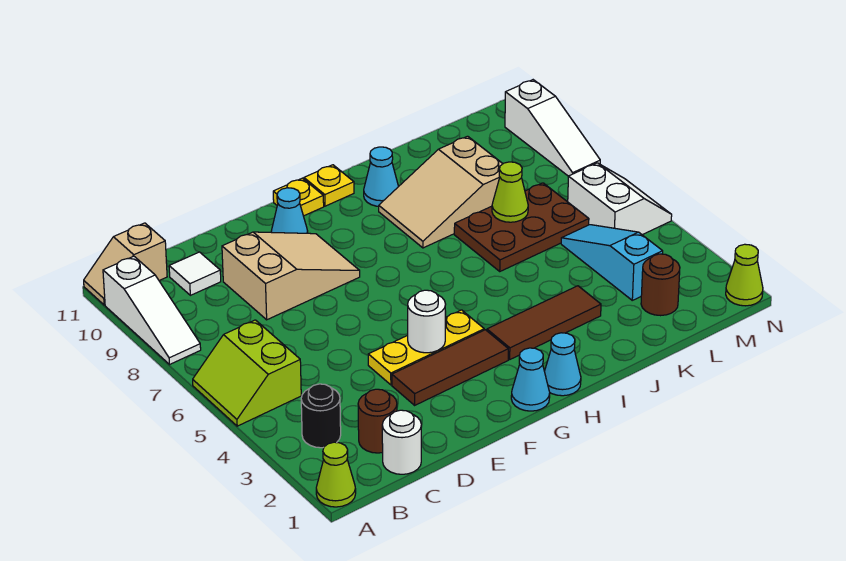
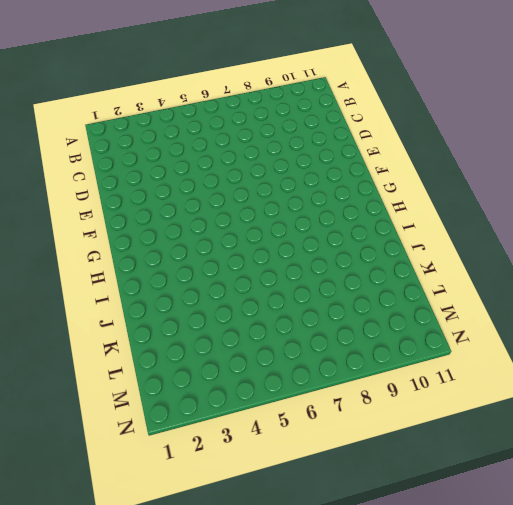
none -> lime cone A1 level 1
none -> lime slope A5:B6 level 1 top B
none -> white slope A8:A10 level 1 top 10

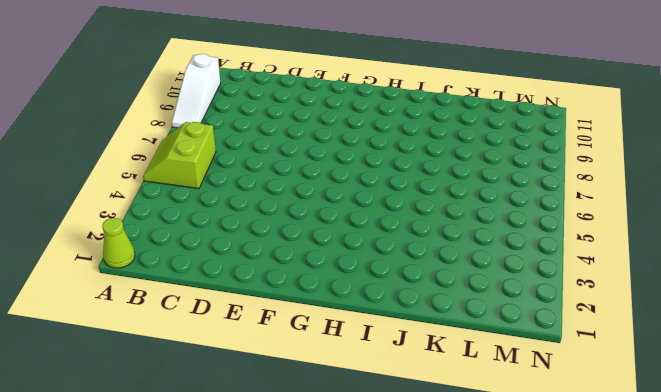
none -> tan slope A11:B11 level 1 top B
none -> black round brick B3 level 1
none -> white round brick C1 level 1

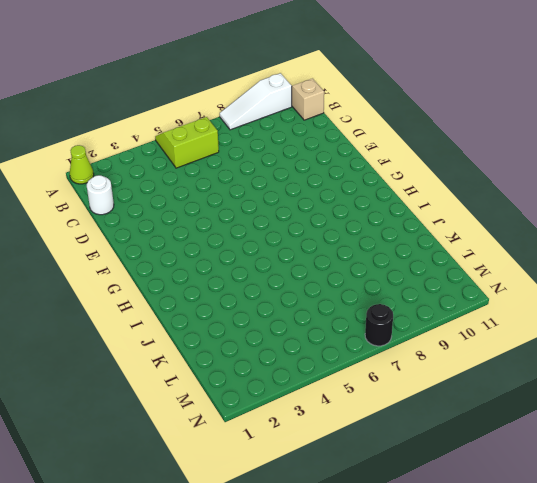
black round brick N7 level 1 -> black round brick B3 level 1
none -> brown round brick C2 level 1
none -> white tile C10 level 1
none -> tan slope D8:F9 level 1 top D

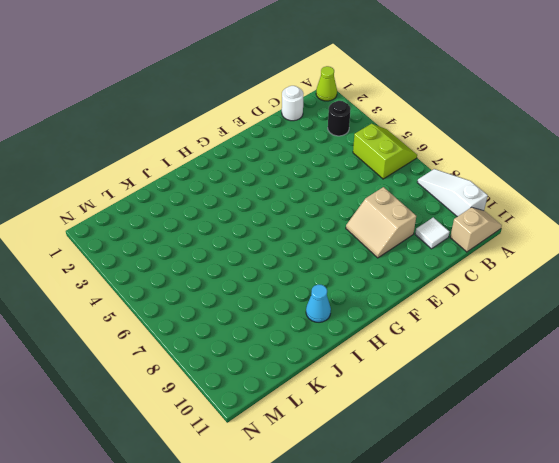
tan slope D8:E9 level 1 top D -> tan slope D8:F9 level 1 top D
none -> brown round brick C2 level 1
none -> brown tile E3:G3 level 1
none -> yellow plate E4:G4 level 1

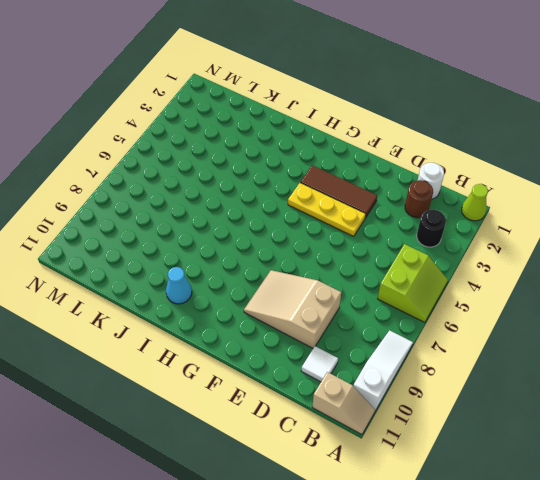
none -> cyan cone F10 level 1
none -> cyan cone G1 level 1
none -> yellow plate G11 level 1

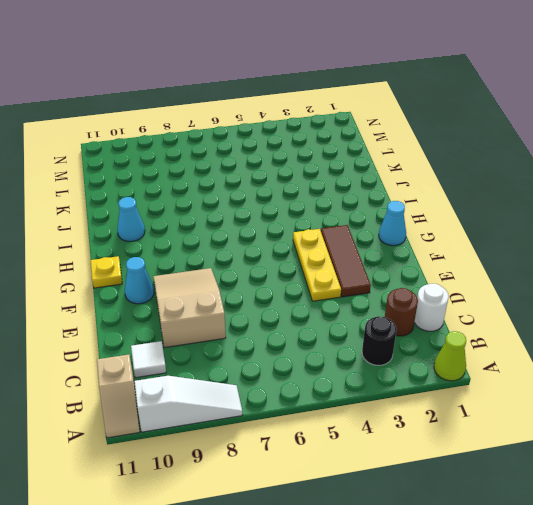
none -> lime slope A5:B6 level 1 top B
none -> cyan cone H1 level 1
none -> brown tile H3:J3 level 1

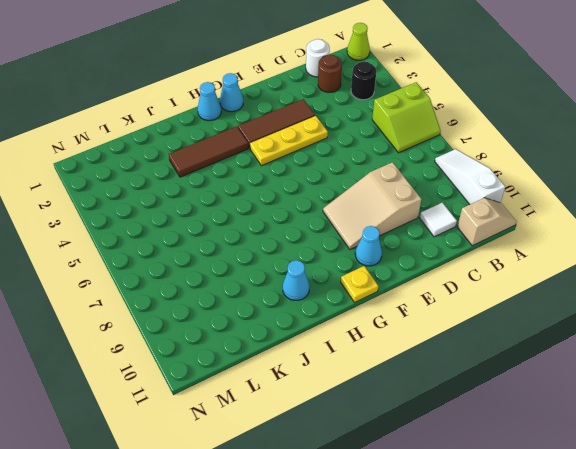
lime slope A5:B6 level 1 top 5 -> lime slope A5:B6 level 1 top B
none -> yellow plate H11 level 1
none -> tan slope I8:K9 level 1 top K
none -> brown plate J6:L7 level 1

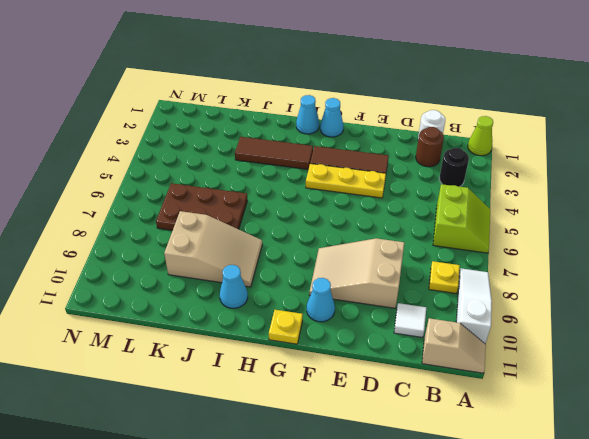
yellow plate B8 level 1 -> yellow plate H11 level 1
none -> brown round brick L2 level 1
none -> cyan slope L3:L5 level 1 top 3
none -> white slope M5:N6 level 1 top M

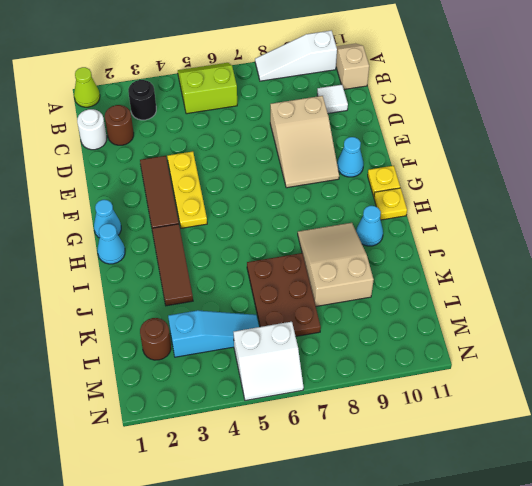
none -> lime cone N1 level 1
none -> white slope N8:N10 level 1 top 10
none -> white round brick F4 level 2

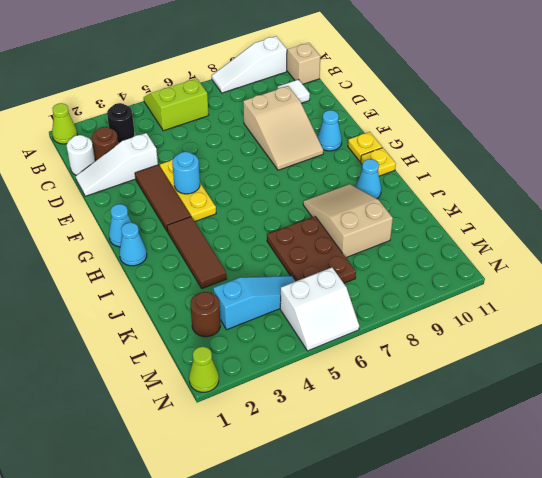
white slope D1:D3 level 1 top 3 -> white slope N8:N10 level 1 top 10
cyan round brick F4 level 2 -> white round brick F4 level 2
none -> lime cone K7 level 2

